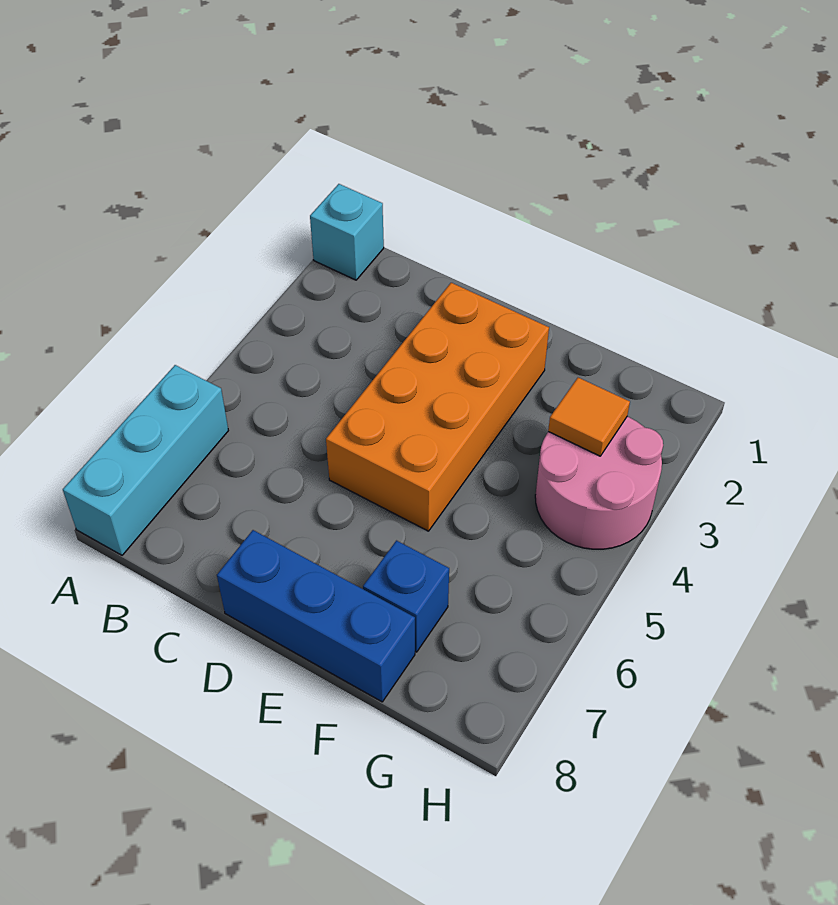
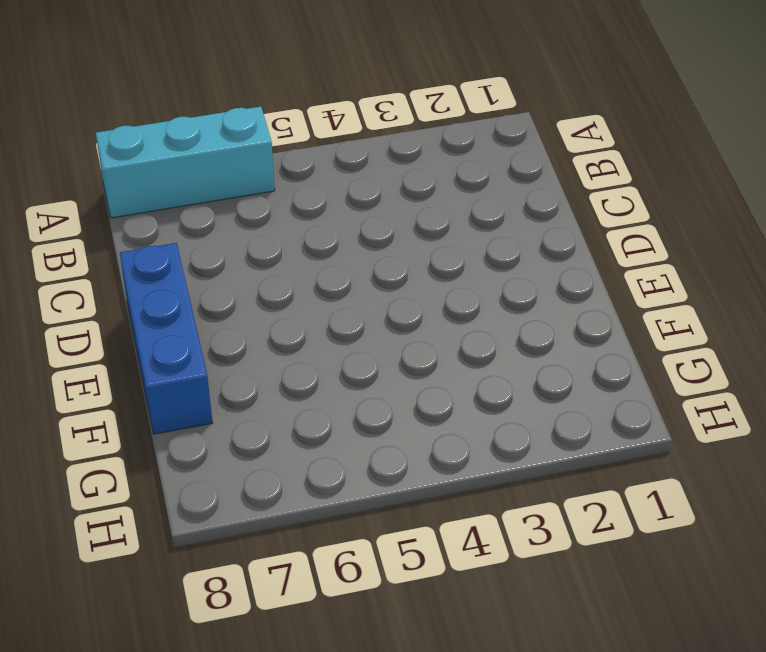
none -> cyan brick A1 level 1
none -> orange brick D2:E5 level 1

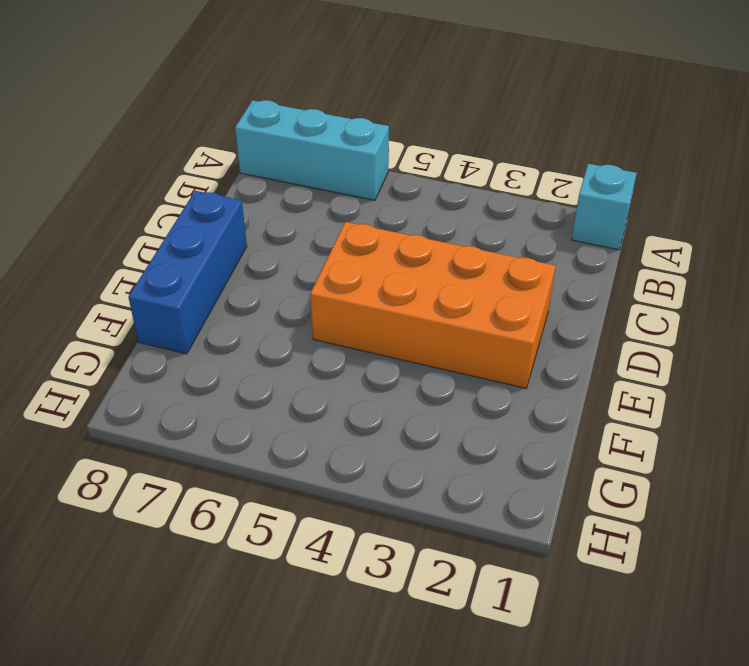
none -> blue brick F7 level 1
none -> pink round brick G3:H4 level 1

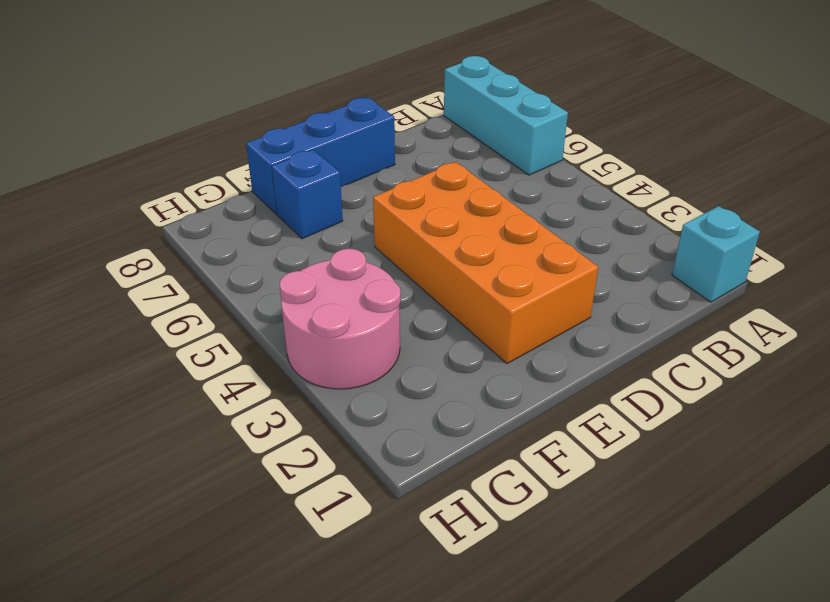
none -> orange tile G3 level 2

